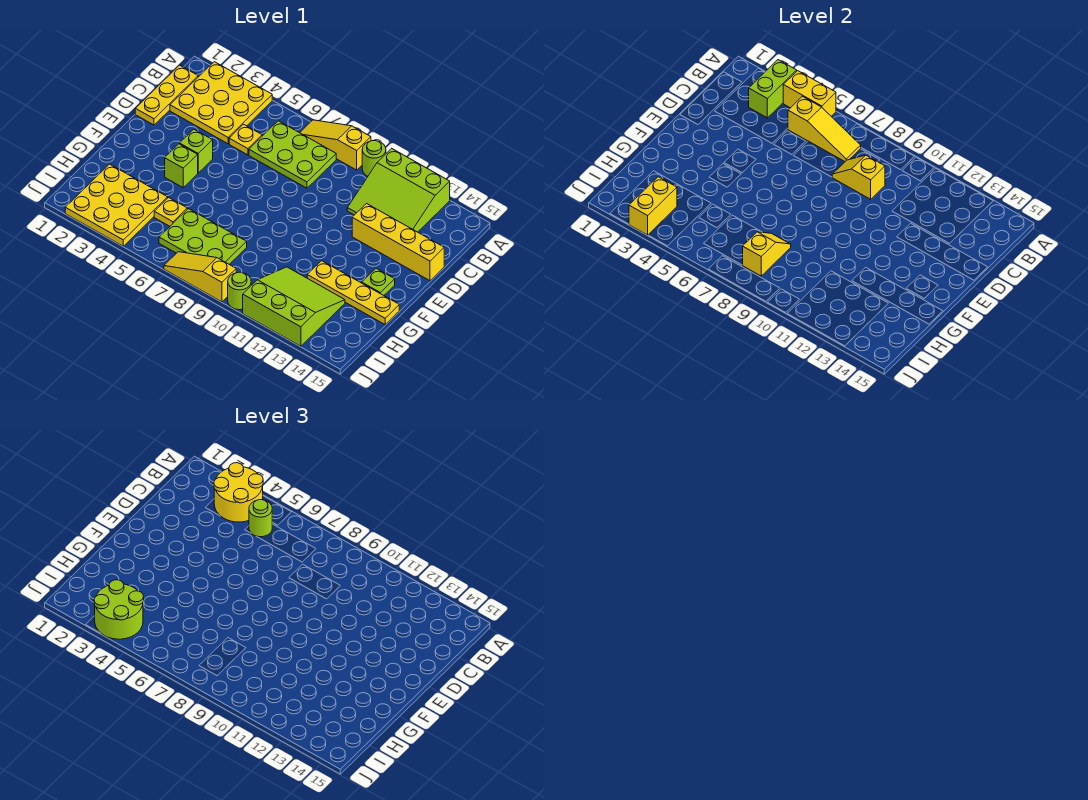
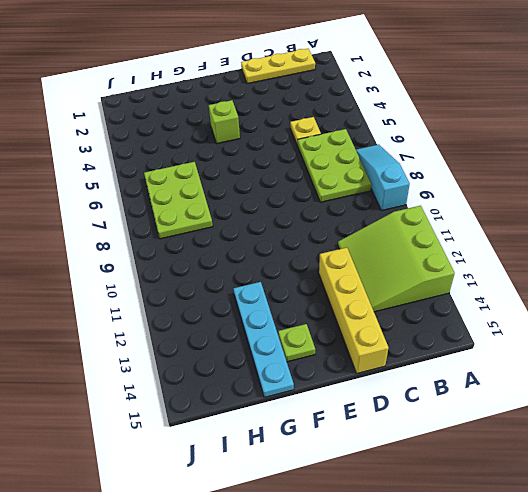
cyan slope A7:A9 level 1 top 9 -> yellow slope A7:A9 level 1 top 9
cyan plate G12:G15 level 1 -> yellow plate G12:G15 level 1
none -> yellow plate A2:C4 level 1
none -> lime round brick A10 level 1
none -> lime brick E4 level 1

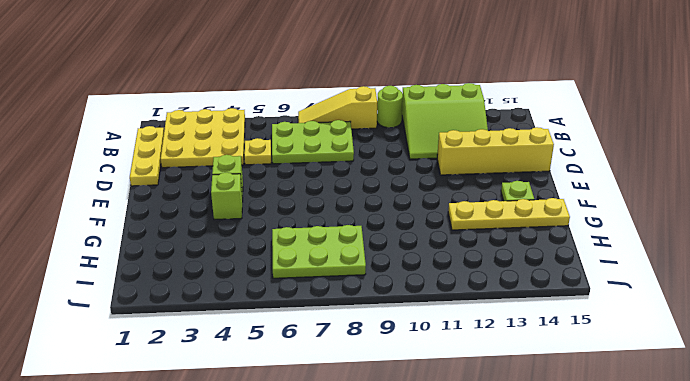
none -> yellow plate H2:J4 level 1
none -> yellow plate H5 level 1
none -> lime slope H11:J13 level 1 top J

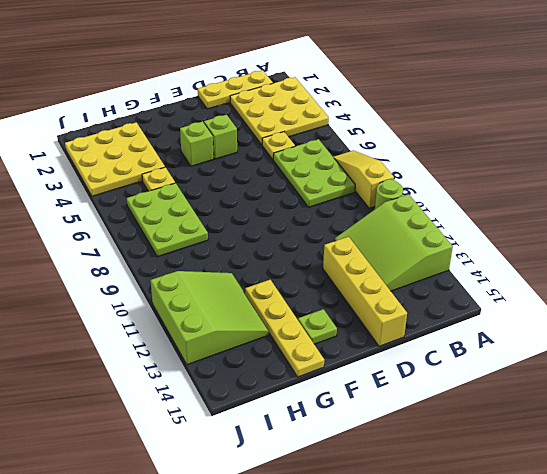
none -> yellow slope J7:J9 level 1 top 9
none -> lime round brick J10 level 1
none -> lime brick A3:B3 level 2

